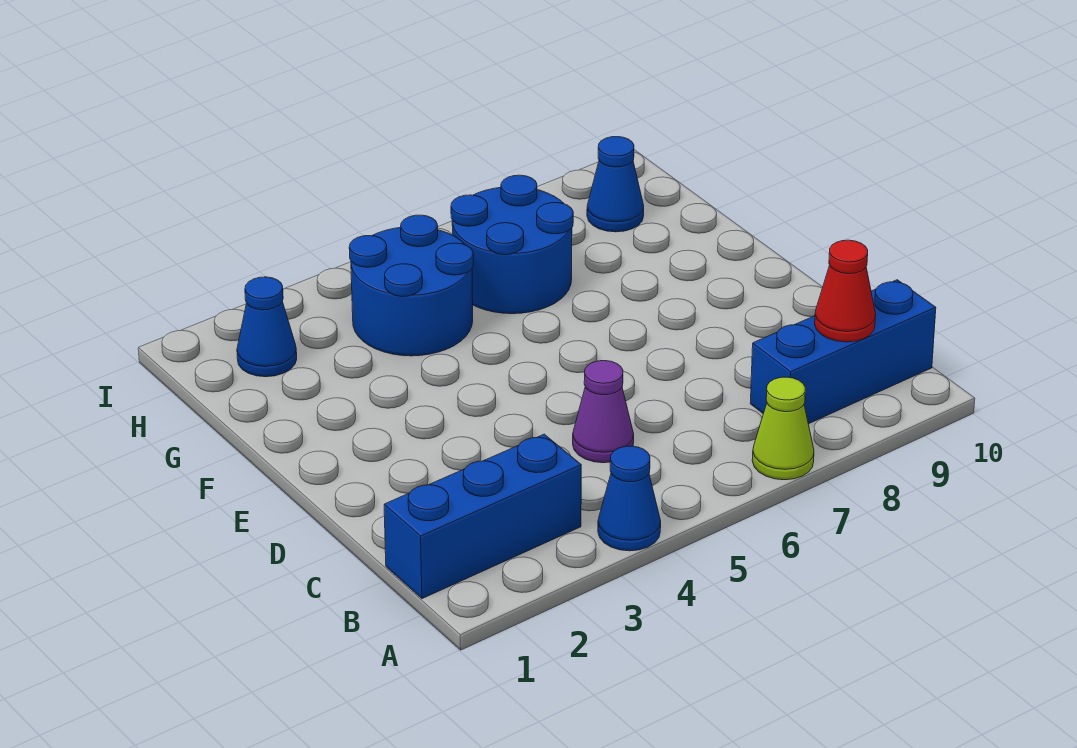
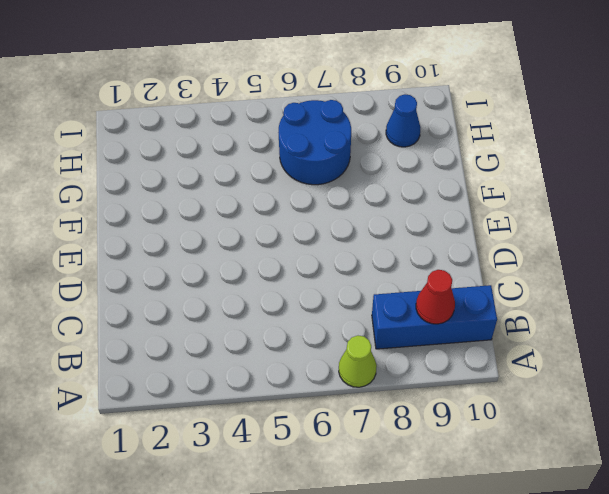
none -> blue cone A4 level 1
none -> blue brick B1:B3 level 1

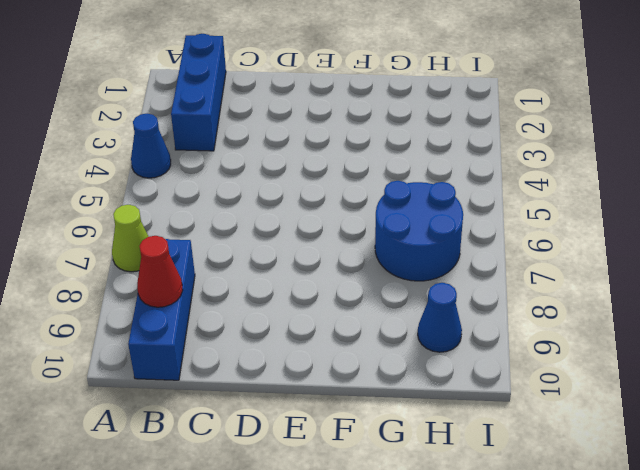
none -> purple cone C5 level 1
none -> blue round brick G4:H5 level 1

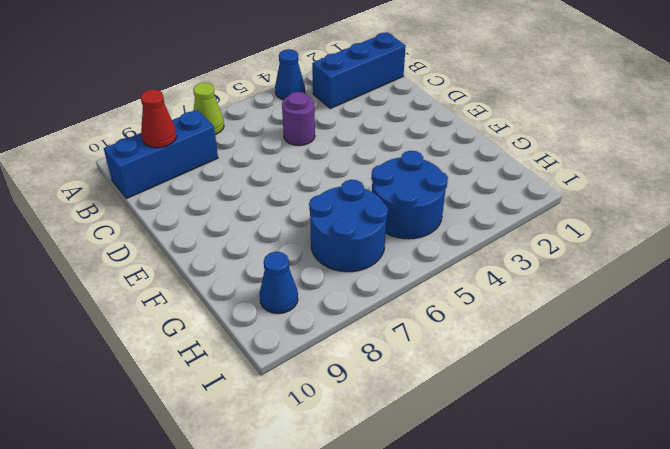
purple round brick C5 level 1 -> purple cone C5 level 1
none -> blue cone H2 level 1

